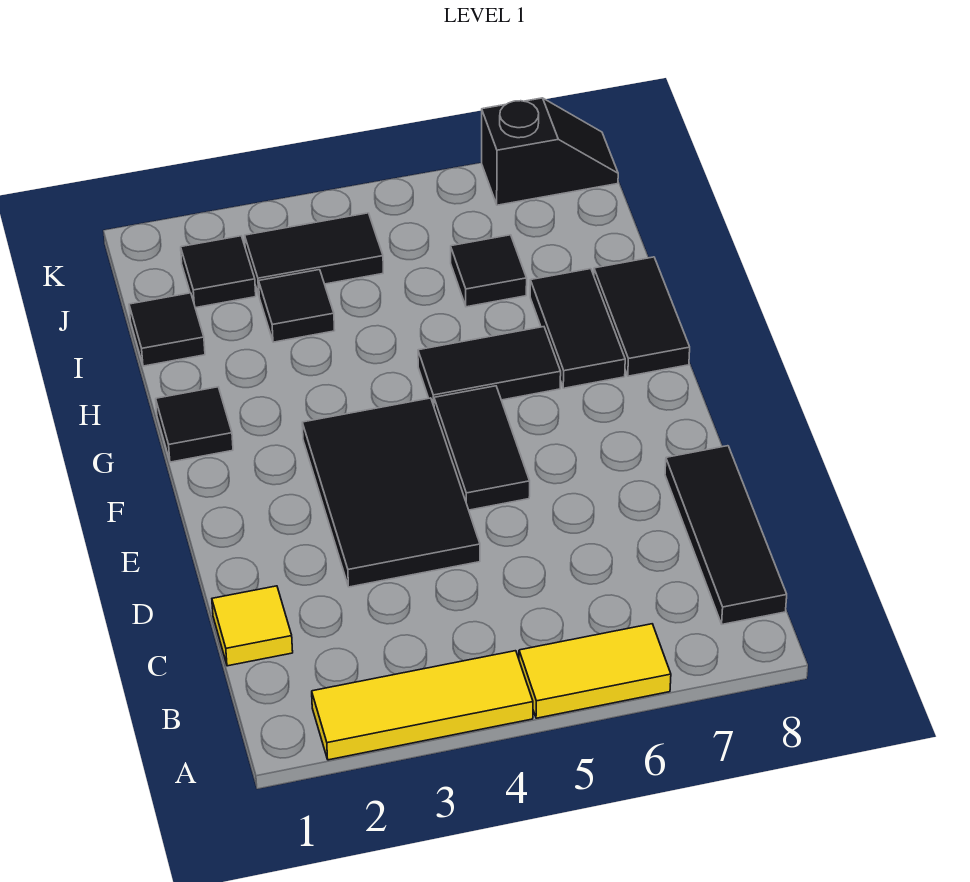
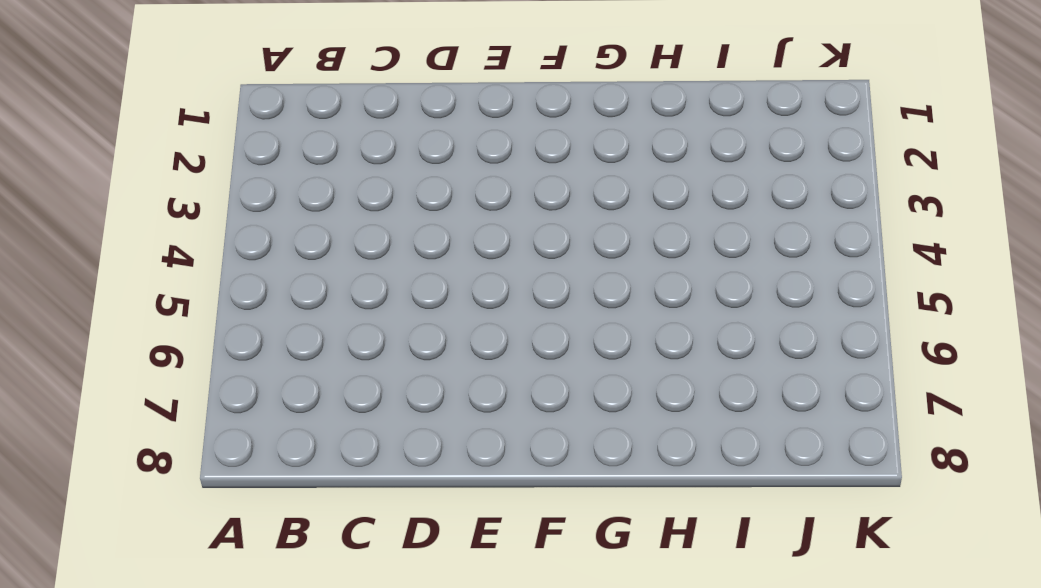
none -> yellow tile A2:A4 level 1
none -> yellow tile A5:A6 level 1
none -> black tile B8:D8 level 1

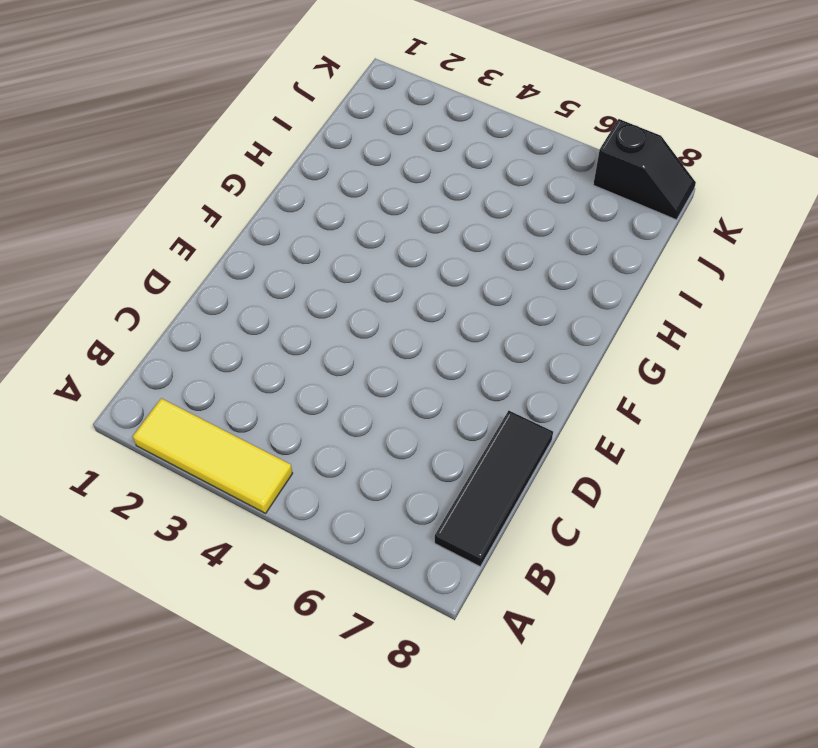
none -> yellow tile A5:A6 level 1
none -> yellow tile C1 level 1
none -> black tile D3:F4 level 1

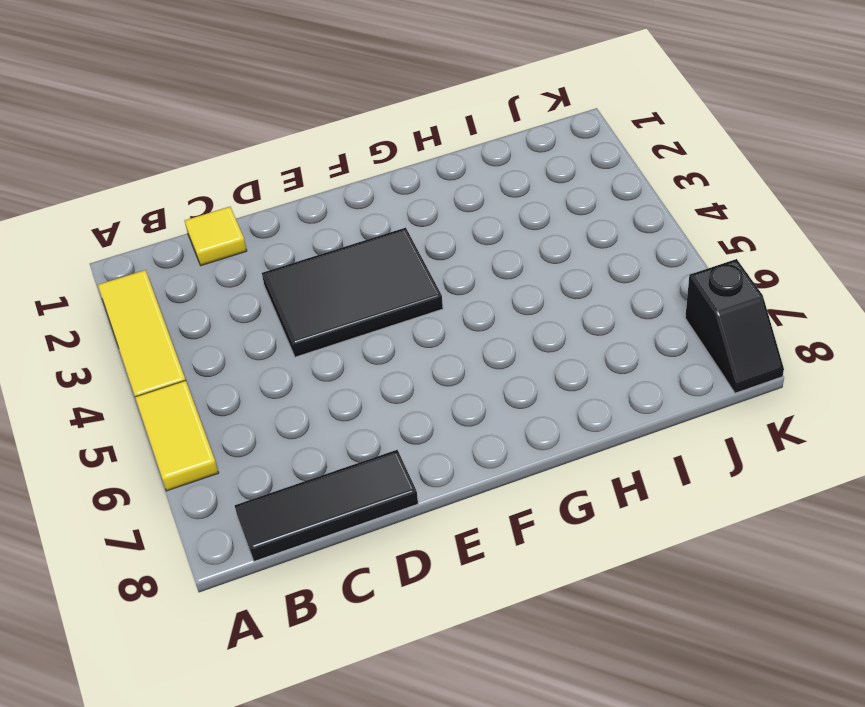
none -> black tile E5:F5 level 1
none -> black tile G1 level 1
none -> black tile G5:G6 level 1

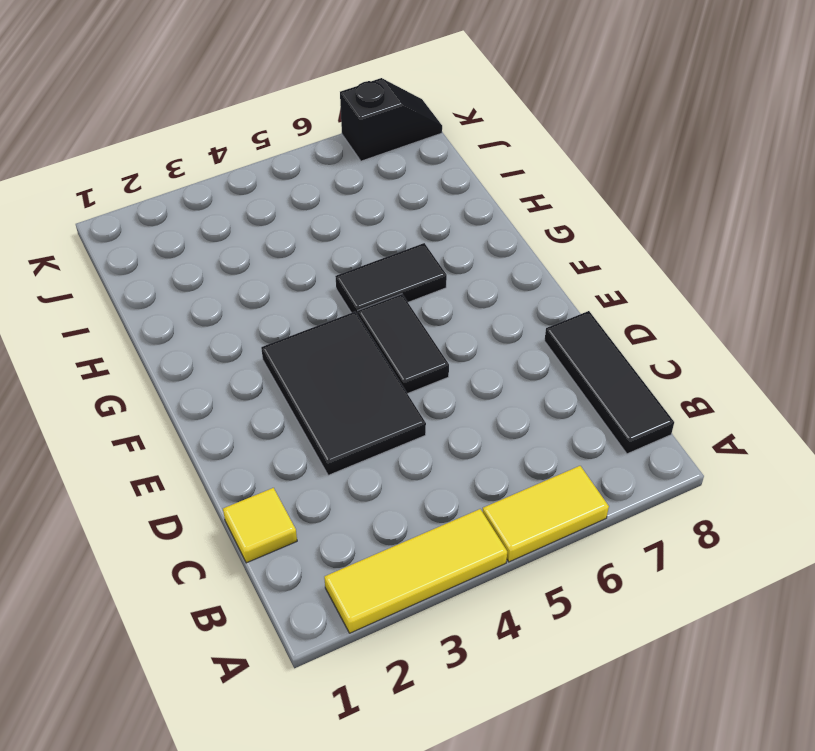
none -> black tile G1 level 1
none -> black tile G7:H7 level 1
none -> black tile G8:H8 level 1

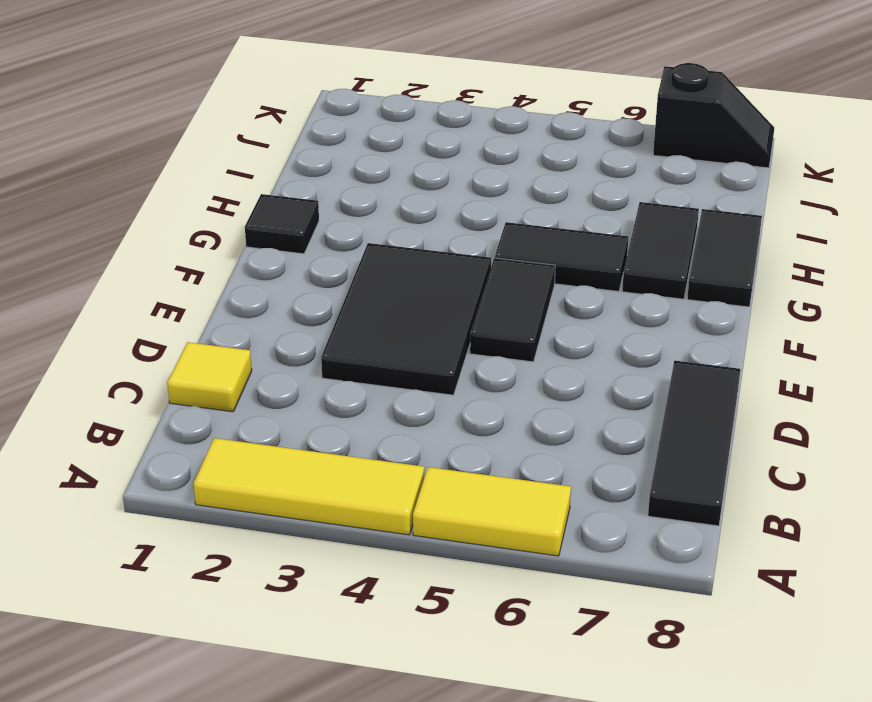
none -> black tile I1 level 1
none -> black tile I3 level 1
none -> black tile I6 level 1

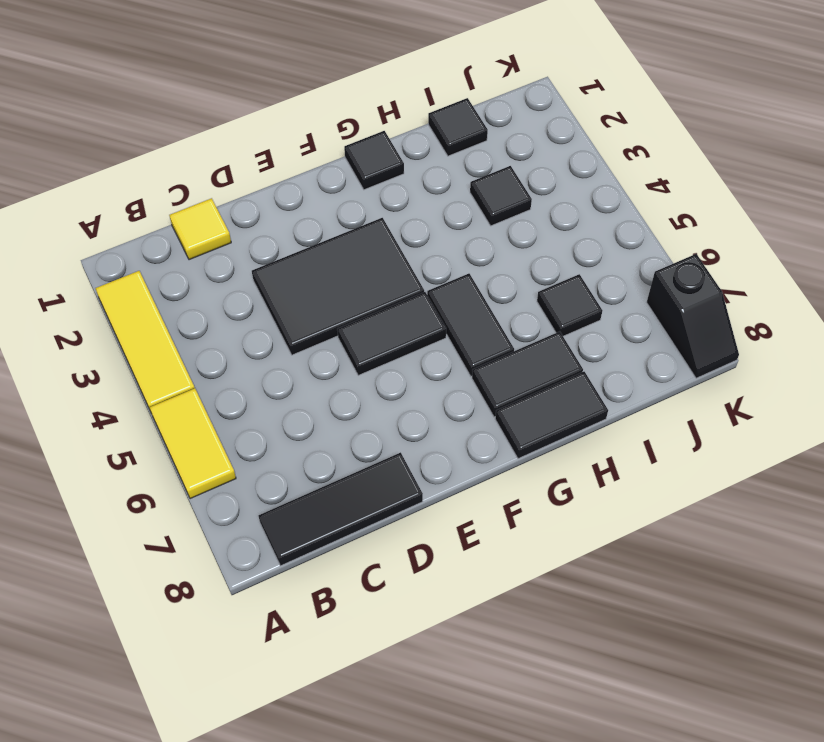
none -> black tile J2 level 1
none -> black tile J3:J4 level 1

